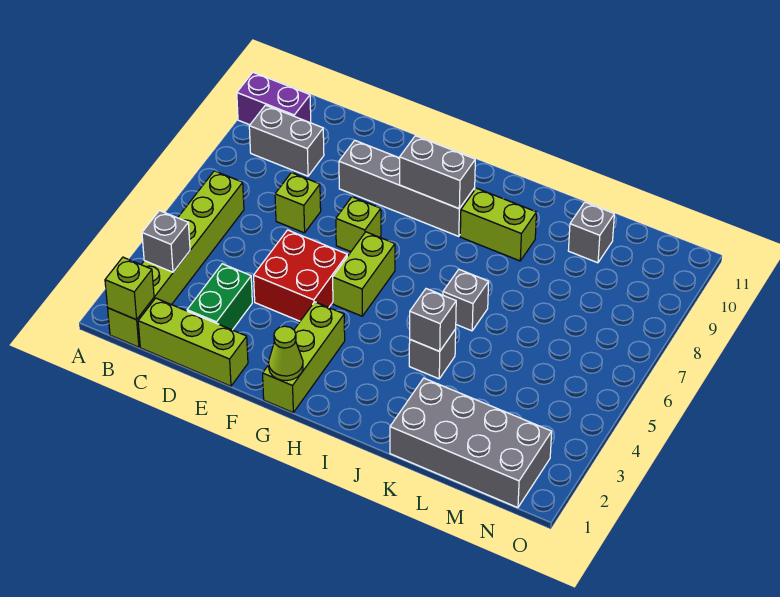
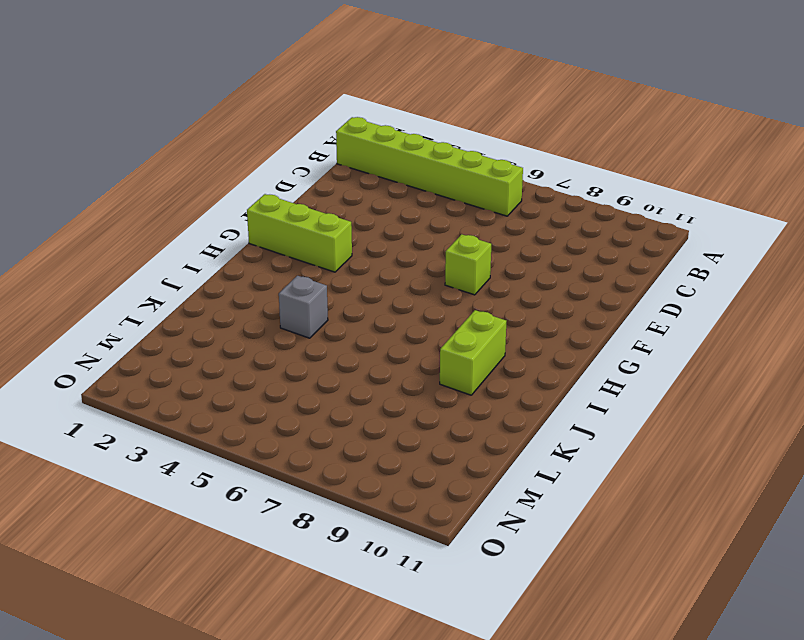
none -> purple brick A10:B10 level 1
none -> grey brick B9:C9 level 1
none -> lime brick C1:E1 level 1

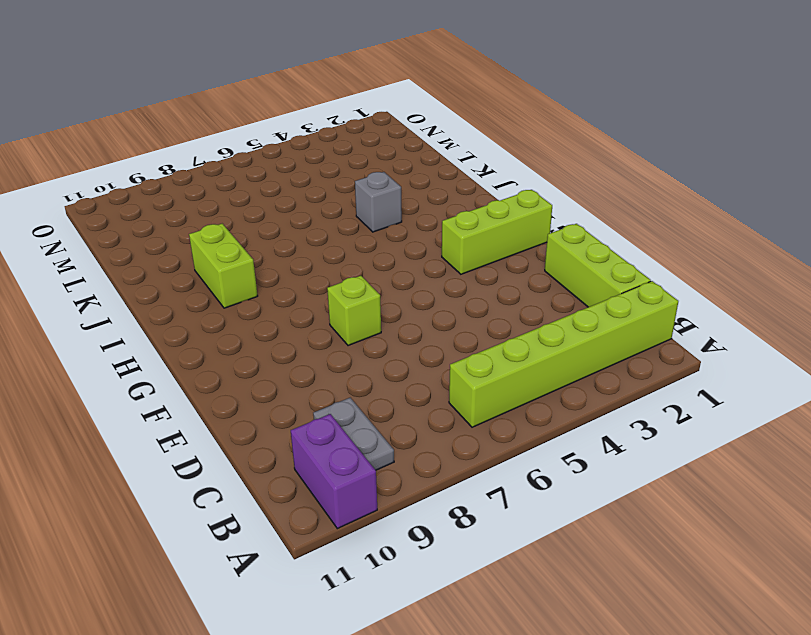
grey plate B9:C9 level 1 -> grey brick B9:C9 level 1
none -> green brick D2:D3 level 1
none -> lime brick D7 level 1
none -> red brick E4:F5 level 1

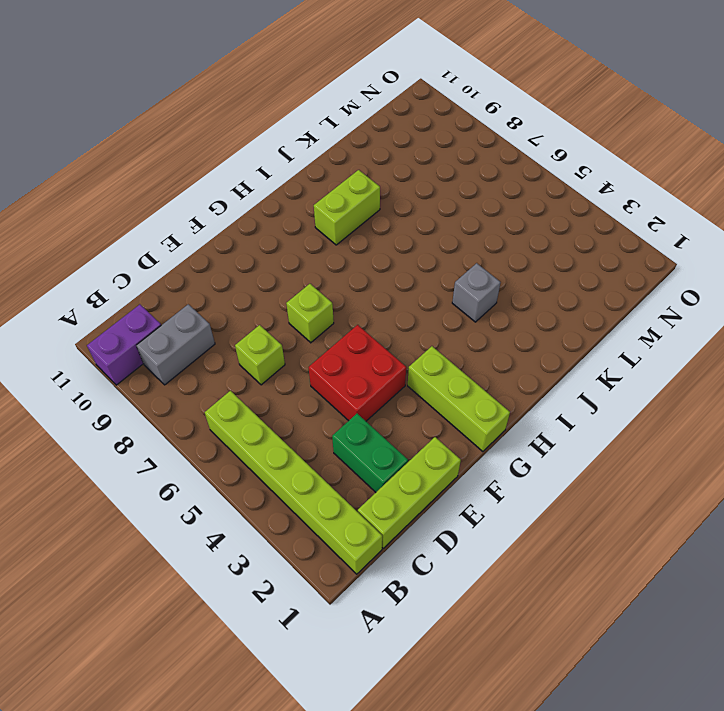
none -> grey brick E9:H9 level 1
none -> lime brick G5:G6 level 1
none -> grey brick J6 level 1

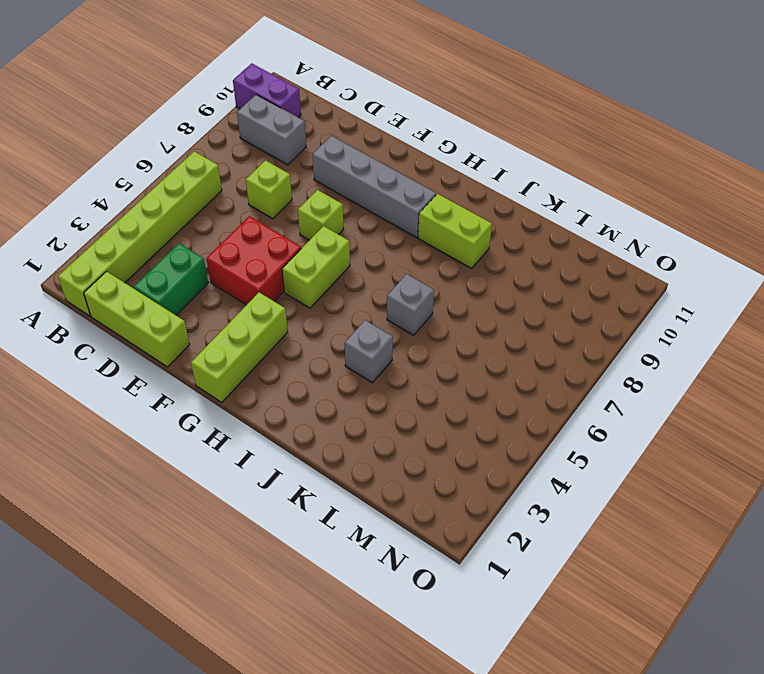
none -> grey brick K1:N2 level 1
none -> grey brick L10 level 1
none -> lime brick B1 level 2

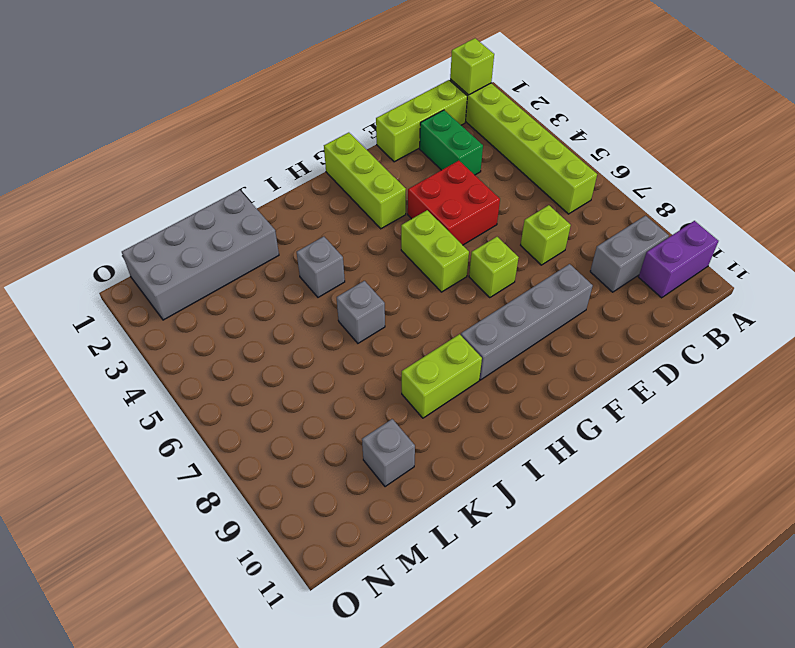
none -> grey brick B3 level 2
none -> lime cone G1 level 2
none -> grey brick G9:H9 level 2

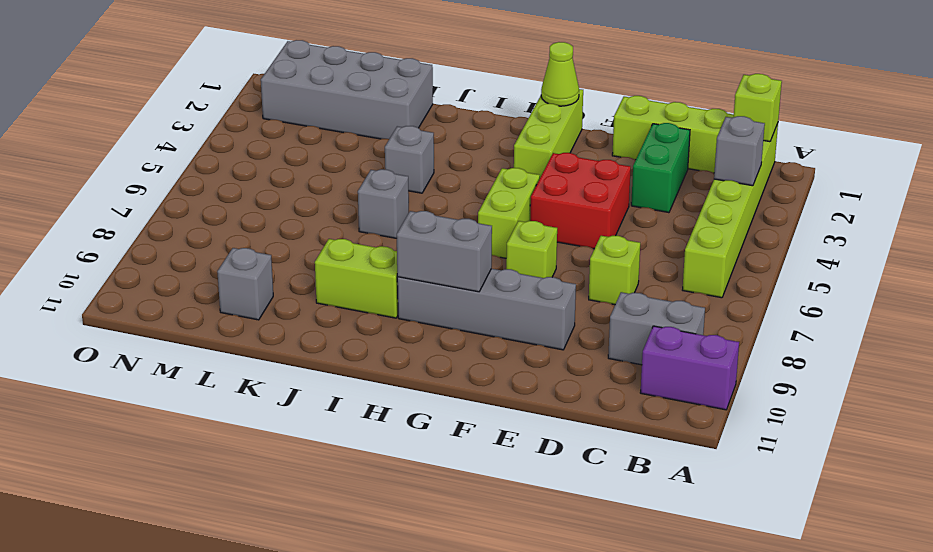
none -> grey brick J4 level 2

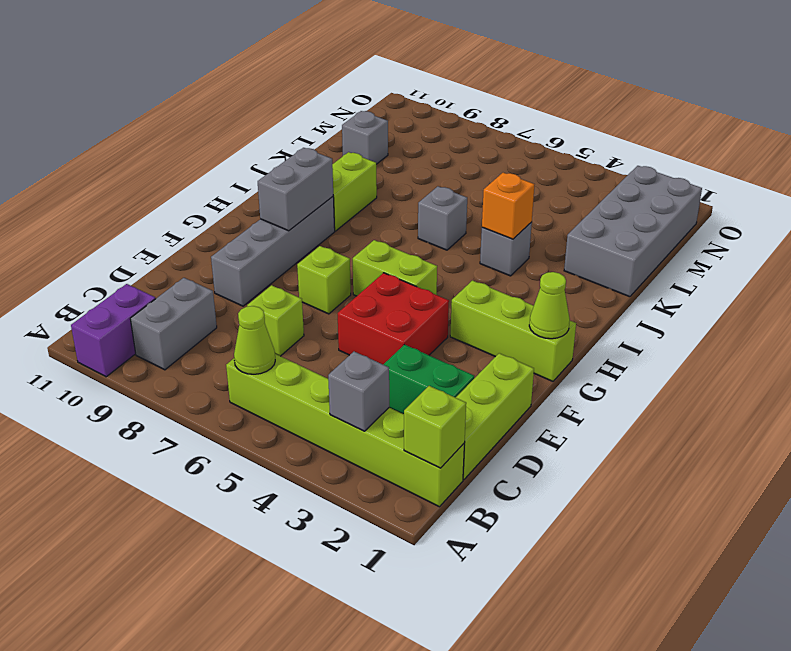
lime cone B6 level 2 -> none
orange brick J4 level 2 -> grey brick J4 level 2

